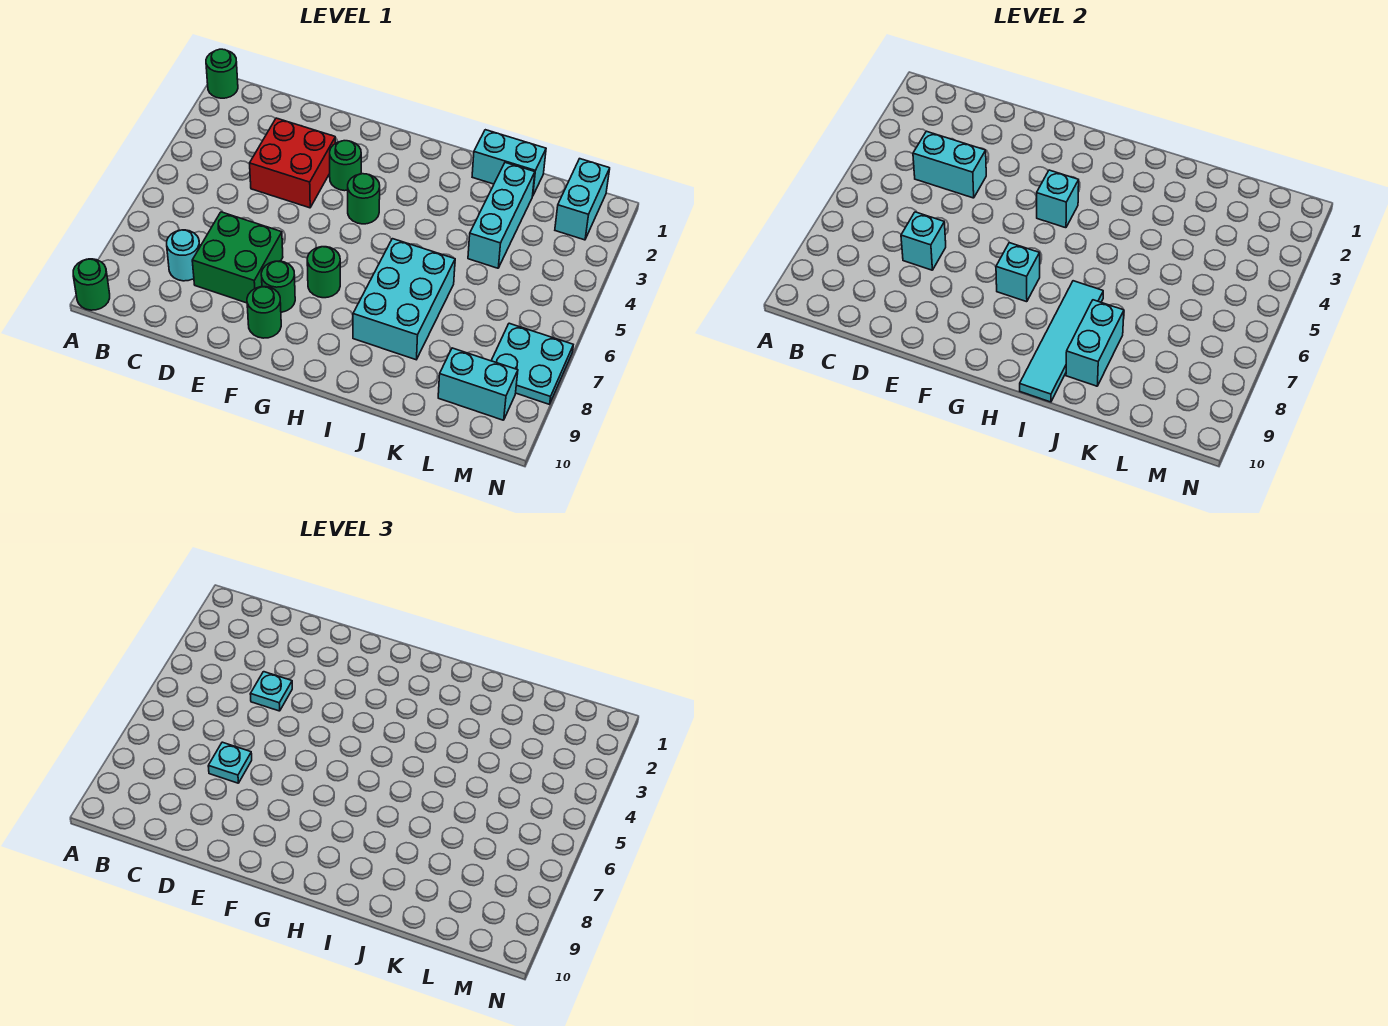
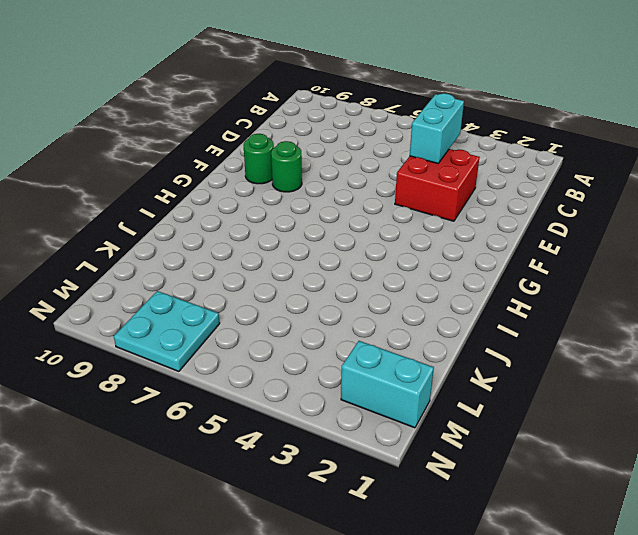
none -> green round brick A1 level 1
none -> green round brick A10 level 1
none -> cyan round brick C8 level 1

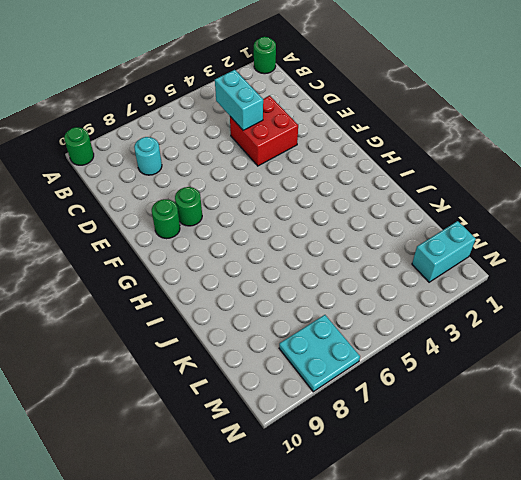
none -> green brick D7:E8 level 1
none -> green round brick F3 level 1
none -> green round brick G4 level 1

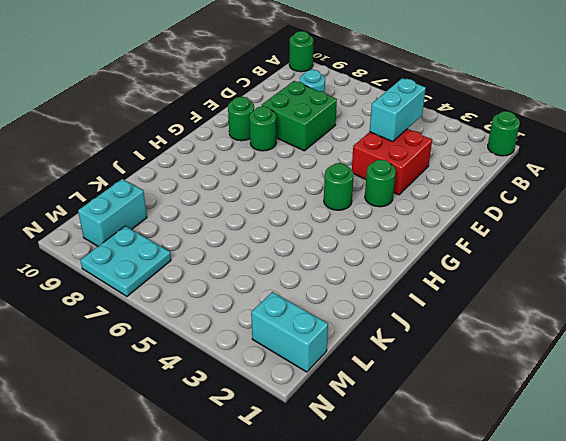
none -> green round brick G7 level 1
none -> cyan brick I6:J8 level 1
none -> cyan brick J1:K1 level 1

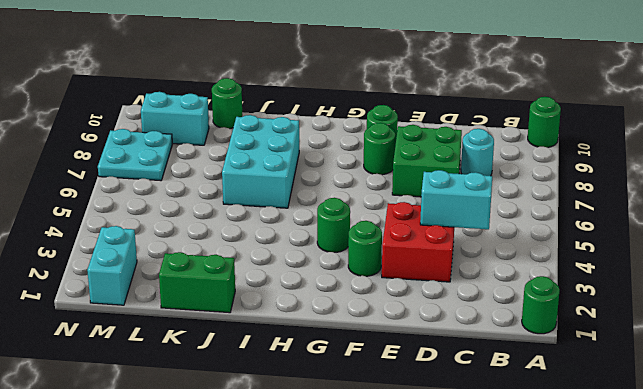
green brick J1:K1 level 1 -> cyan brick J1:K1 level 1
green round brick K10 level 1 -> green round brick G7 level 1
none -> cyan brick K2:K4 level 1
none -> cyan brick D7 level 2
none -> cyan brick G4 level 2

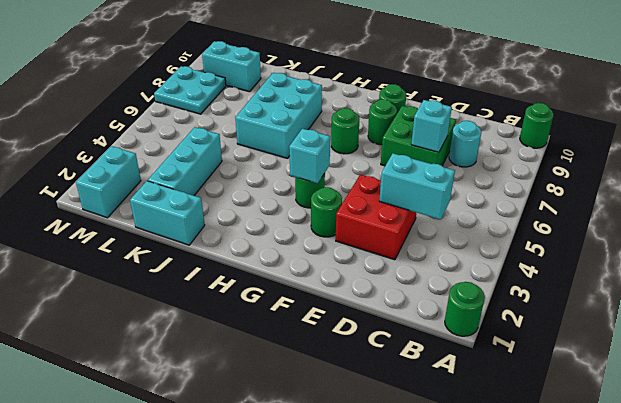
none -> cyan brick G7 level 2
none -> cyan tile I7:I10 level 2
none -> cyan brick J8:J9 level 2

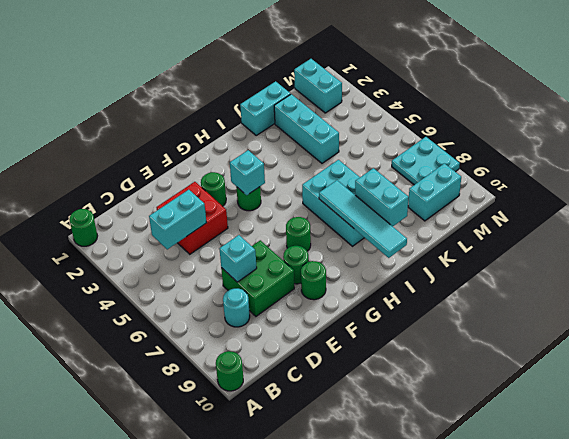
none -> cyan brick G7 level 2
none -> cyan plate D4 level 3
none -> cyan plate D7 level 3

